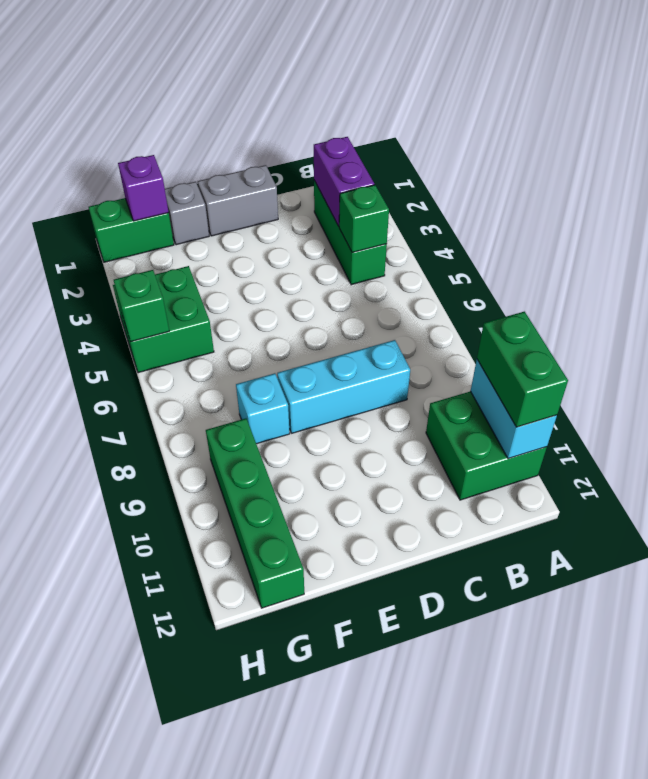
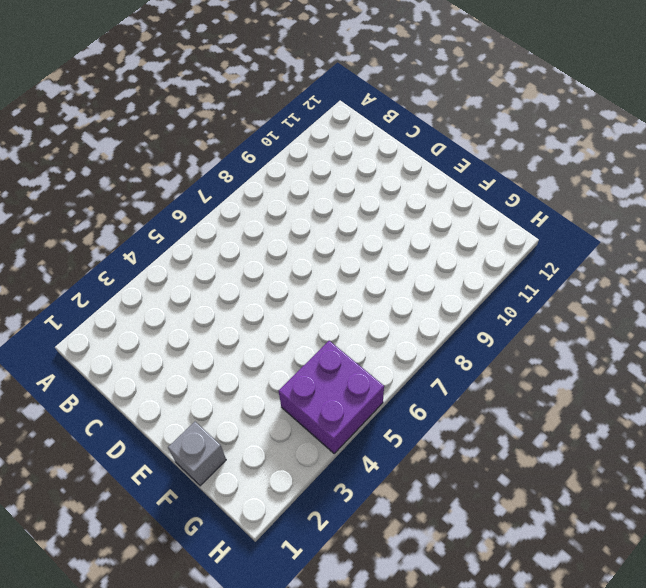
purple brick G4:H5 level 1 -> green brick G4:H5 level 1
none -> green brick A10:B11 level 1
none -> green brick B2:B4 level 1
none -> cyan brick C8:E8 level 1

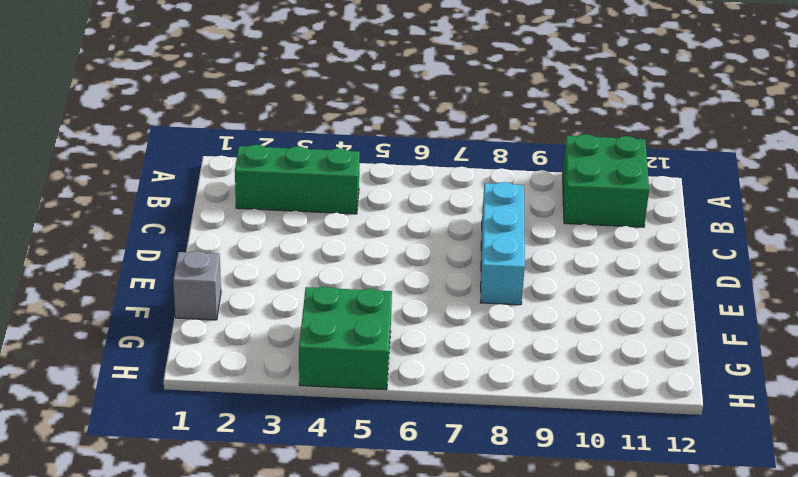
none -> grey brick D1:E1 level 1
none -> cyan brick F8 level 1
none -> green brick G1:H1 level 1

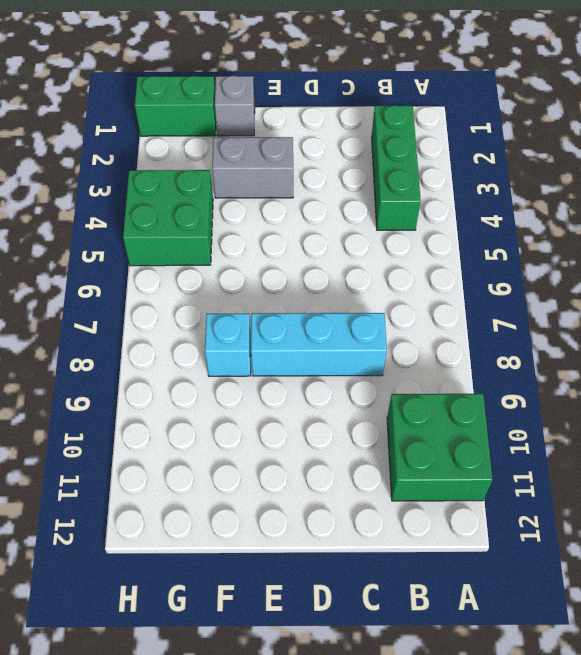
grey brick E3:F3 level 1 -> grey brick D1:E1 level 1
none -> green brick G9:G12 level 1
none -> cyan brick A10:A11 level 2
none -> purple brick B2:B3 level 2

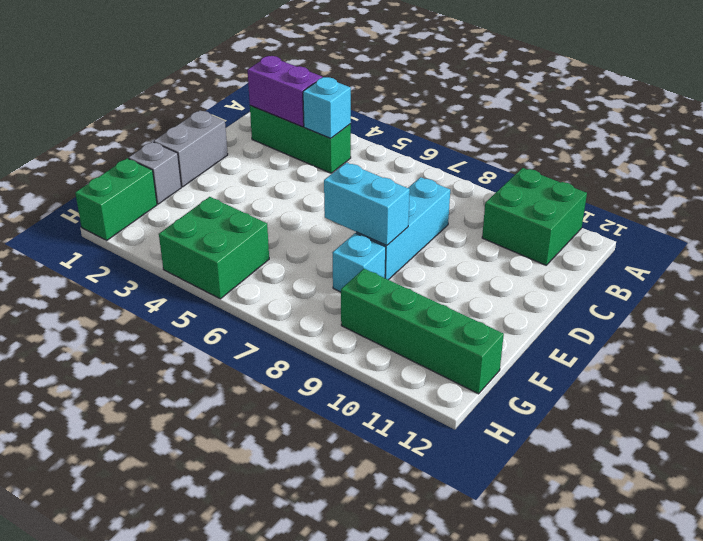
cyan brick B4 level 2 -> green brick B4 level 2
cyan brick E7:E8 level 2 -> cyan brick A10:A11 level 2
none -> purple brick G1 level 2
none -> green brick H5 level 2
none -> green brick A10:A11 level 3

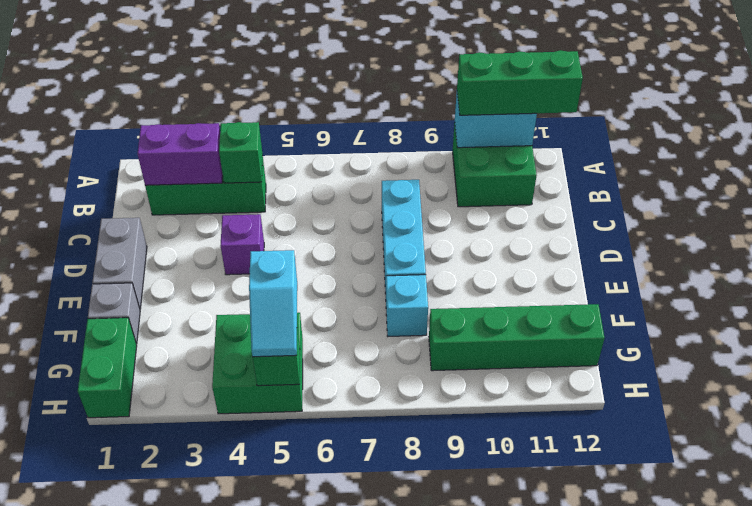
green brick A10:A12 level 3 -> green brick A10:A11 level 3
purple brick D4 level 1 -> purple brick G1 level 2
cyan slope G5:H5 level 3 top G -> none

